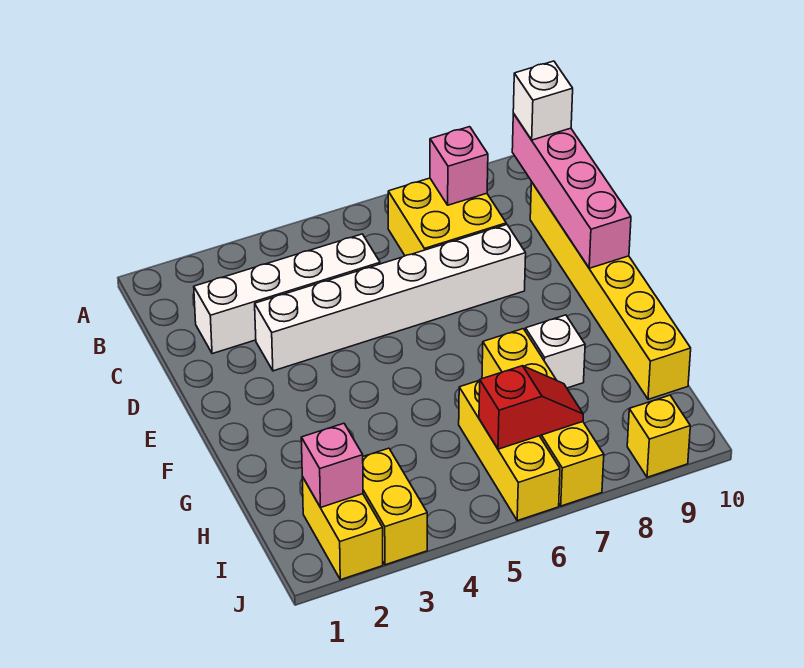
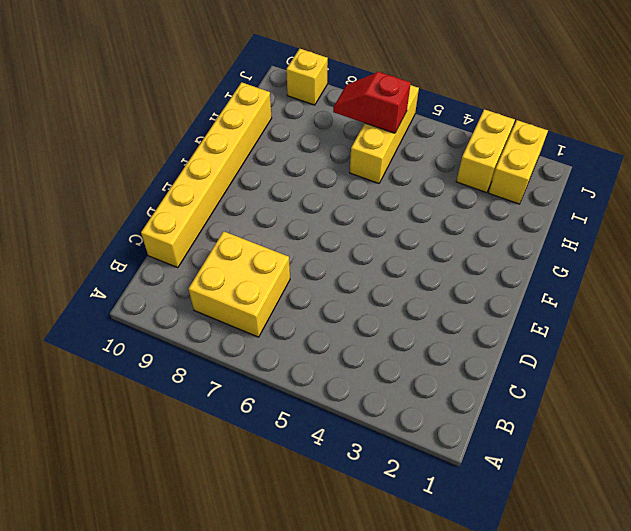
none -> white brick C2:C5 level 1
none -> white brick D3:D8 level 1
none -> yellow brick G7:J7 level 1

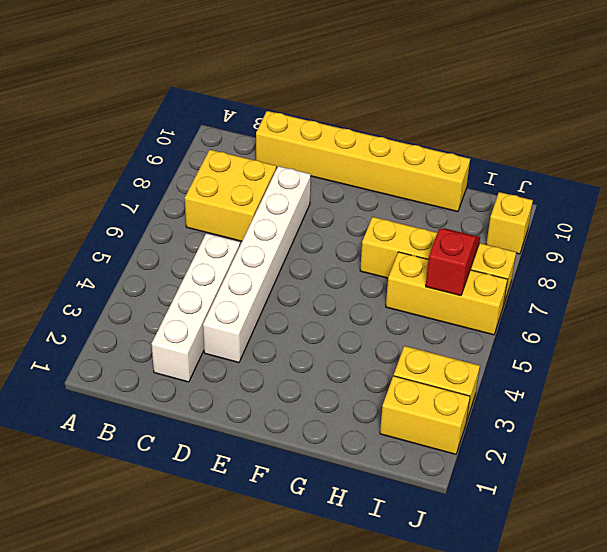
none -> white brick G8 level 1
none -> pink brick B8 level 2
none -> pink brick B10:E10 level 2

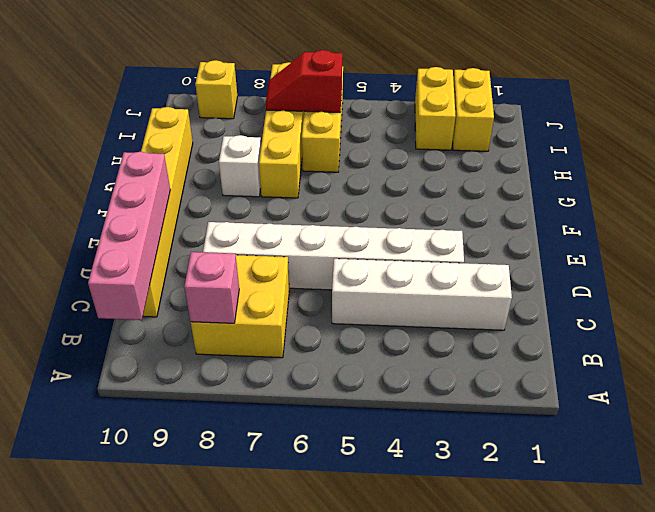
none -> pink brick I2 level 2
none -> white brick B10 level 3

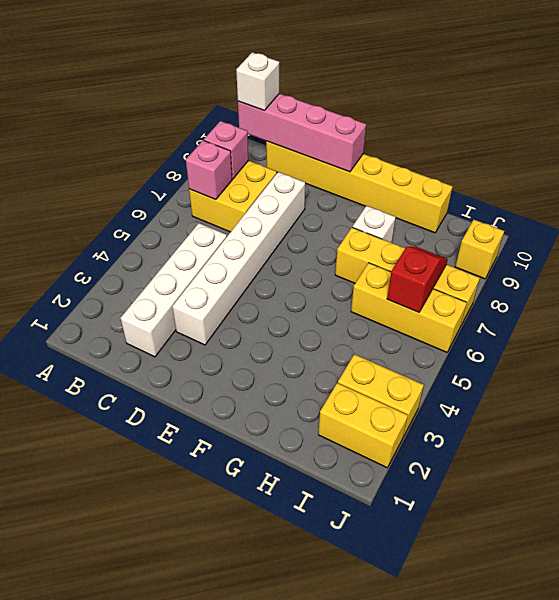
pink brick B7 level 2 -> pink brick I2 level 2

